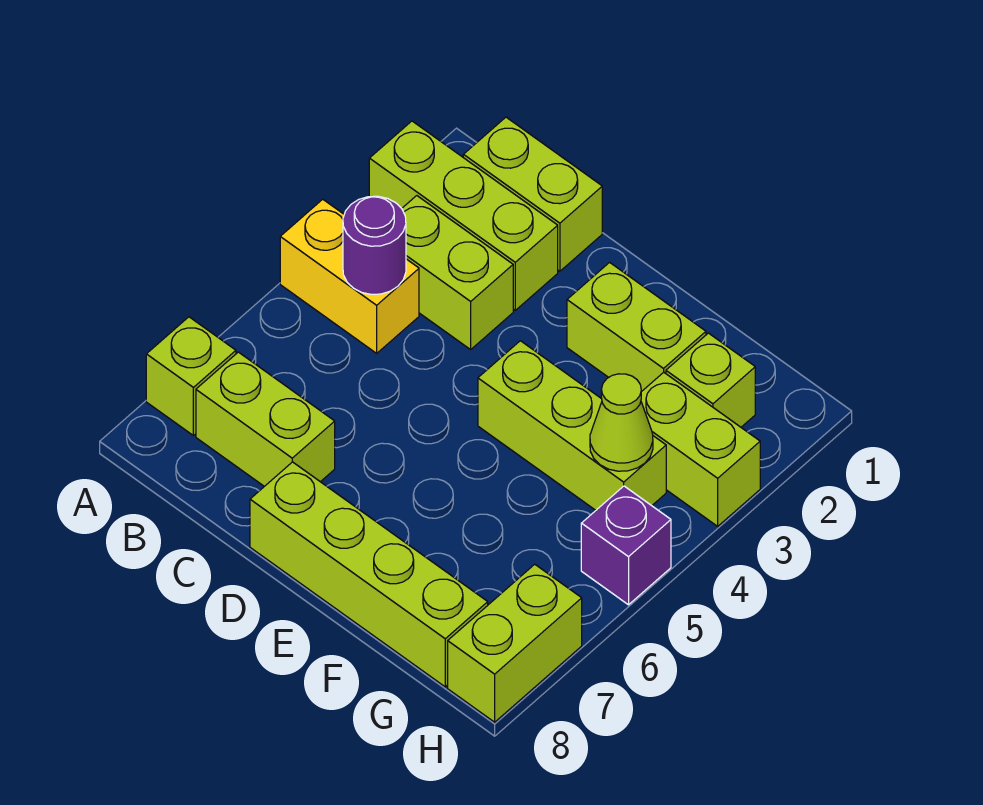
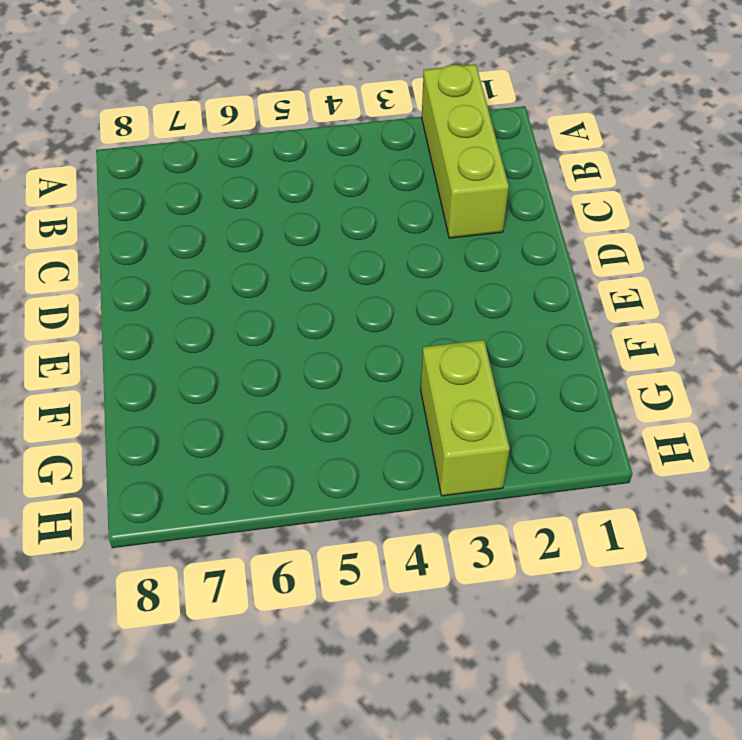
none -> yellow brick A4:B4 level 1
none -> lime brick A7 level 1
none -> lime brick B1:C1 level 1

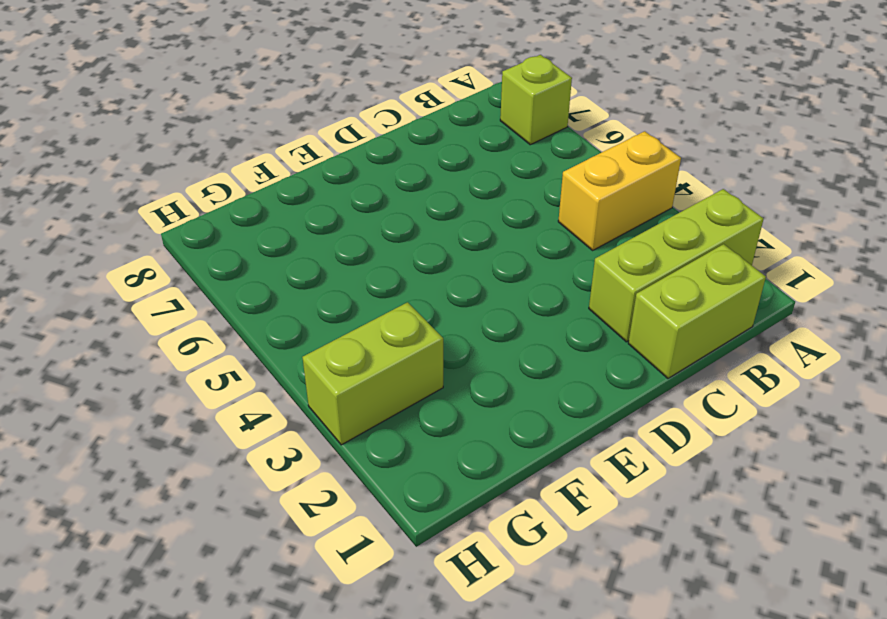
none -> lime brick B3:C3 level 1
none -> lime brick B7:C7 level 1
none -> lime brick D8:G8 level 1

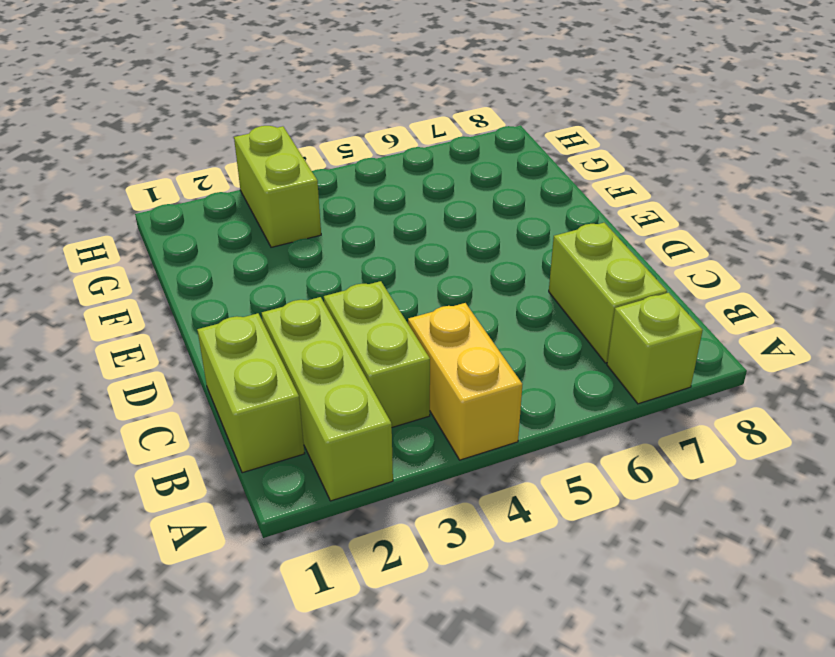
none -> lime brick D8:G8 level 1
none -> lime brick E2:F2 level 1
none -> lime brick E4:G4 level 1

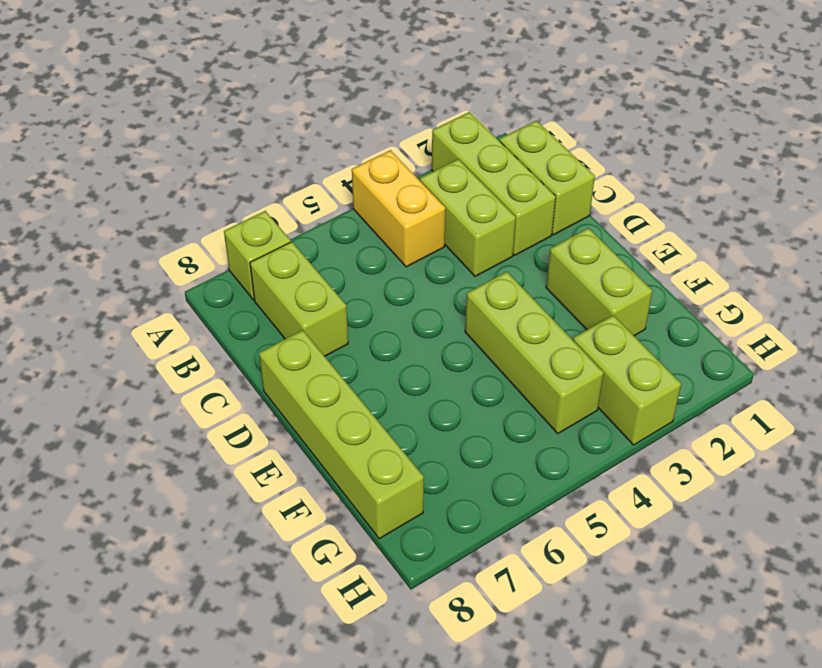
none -> lime brick G2 level 1
none -> purple brick H5 level 1
none -> lime brick H7:H8 level 1

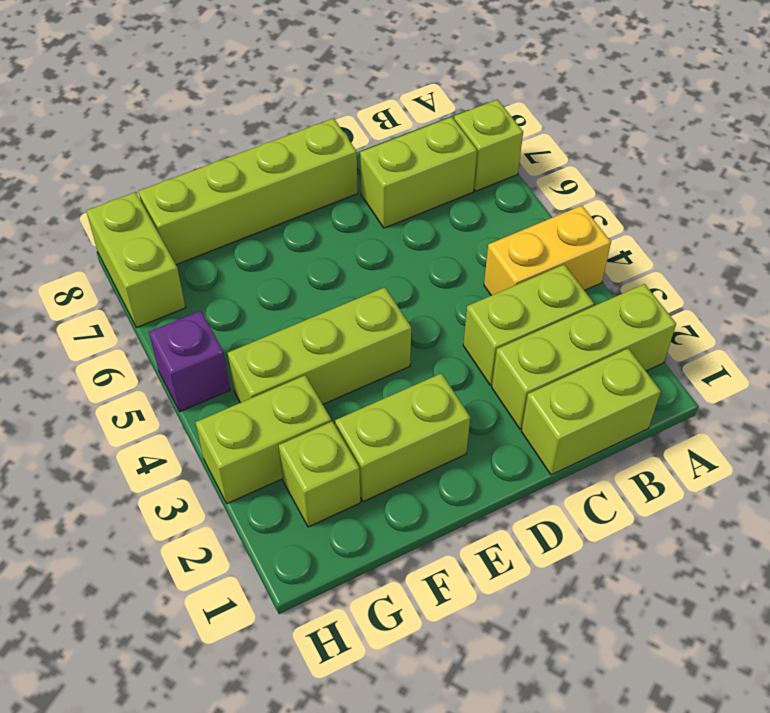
none -> purple round brick B4 level 2
none -> lime cone G4 level 2

